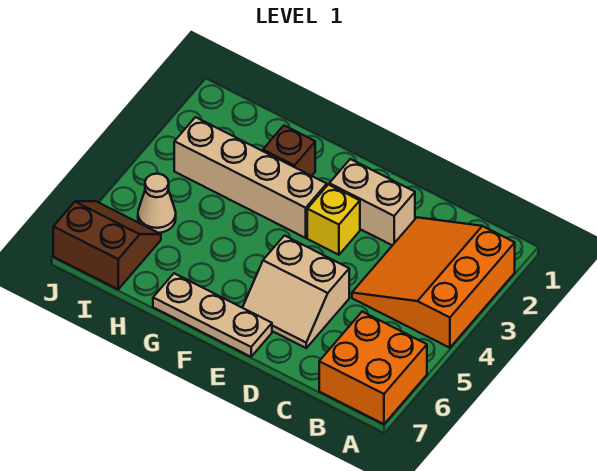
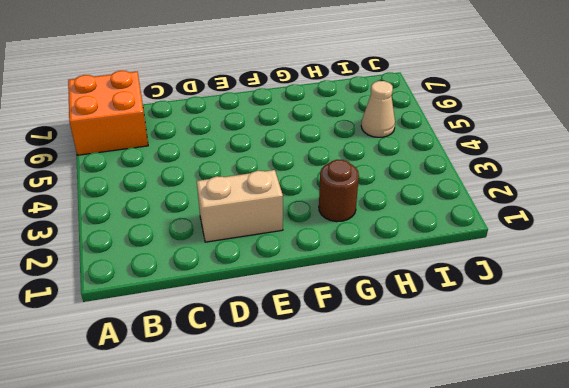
brown round brick G2 level 1 -> brown brick G2 level 1
none -> orange slope A2:C4 level 1 top A
none -> tan slope D5:E6 level 1 top 5

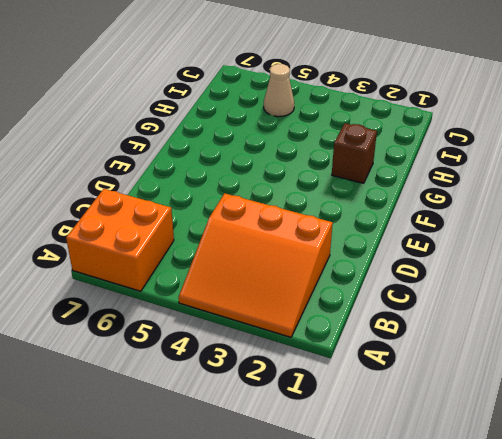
orange slope A2:C4 level 1 top C -> orange slope A2:C4 level 1 top A
none -> tan brick D2:E2 level 1
none -> tan slope D5:E6 level 1 top 5

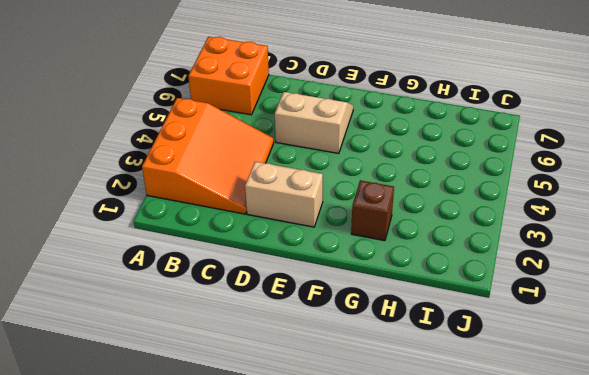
none -> yellow brick E3 level 1
none -> tan plate E7:G7 level 1

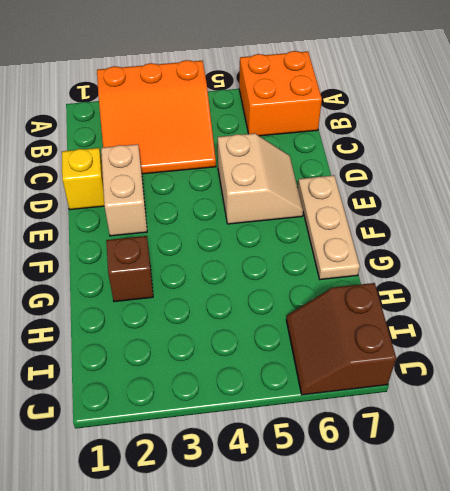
yellow brick D1 level 1 -> yellow brick E3 level 1
none -> tan brick F3:I3 level 1
none -> tan cone I5 level 1

